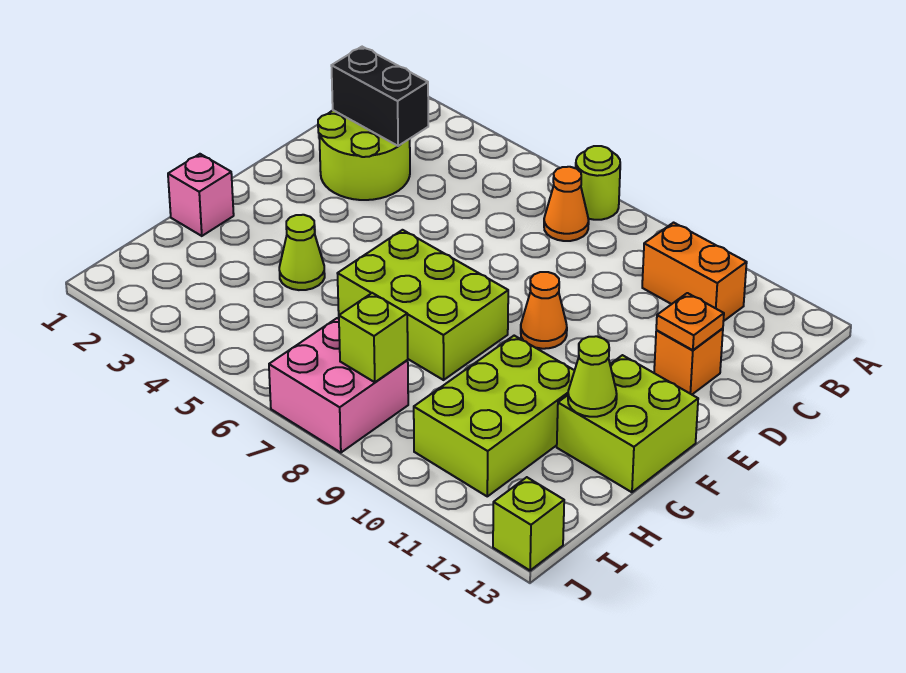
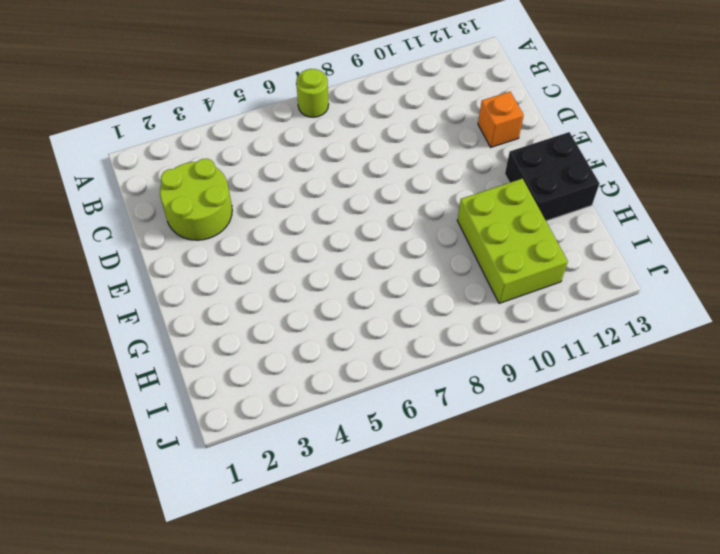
black brick F12:G13 level 1 -> lime brick F12:G13 level 1
none -> orange cone B7 level 1
none -> orange brick B10:B11 level 1
none -> orange cone E9 level 1

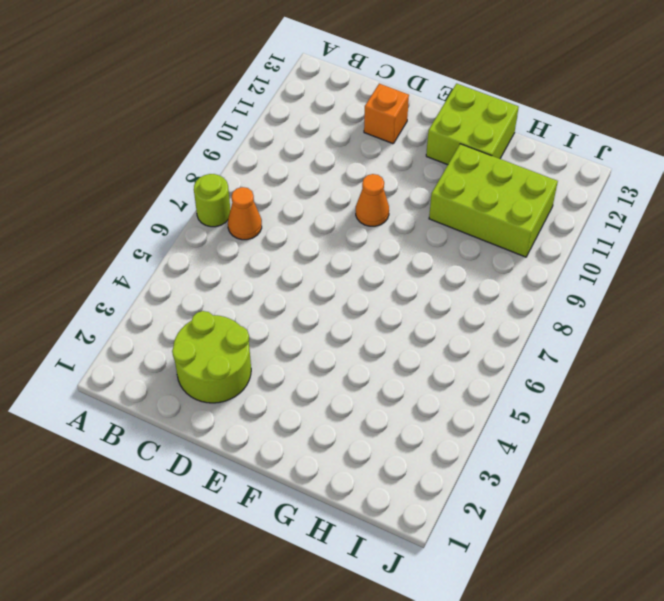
none -> orange brick B10:B11 level 1
none -> lime brick F6:G8 level 1
none -> pink brick G1 level 1

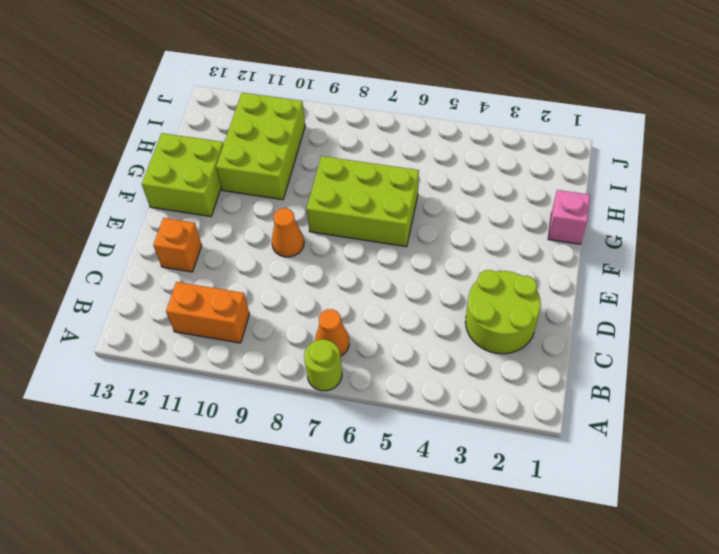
none -> lime cone G4 level 1
none -> pink brick I7:J8 level 1
none -> lime brick J13 level 1

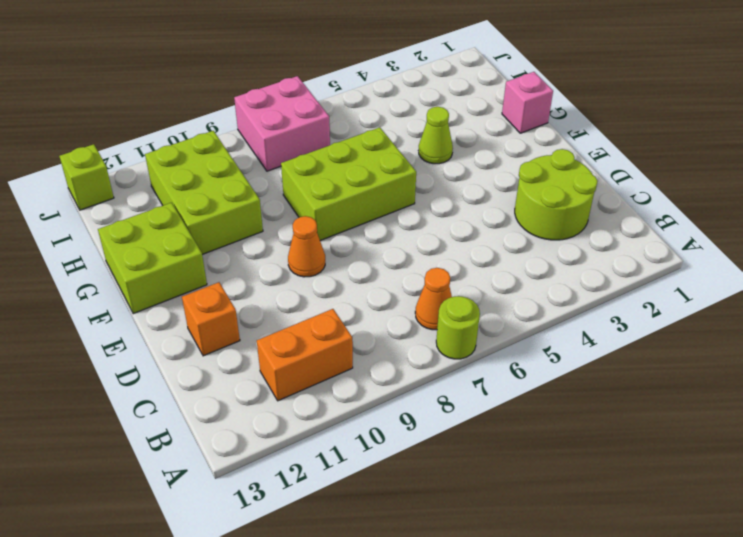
none -> black brick C2:C3 level 2
none -> orange plate D12 level 2
none -> lime cone G12 level 2

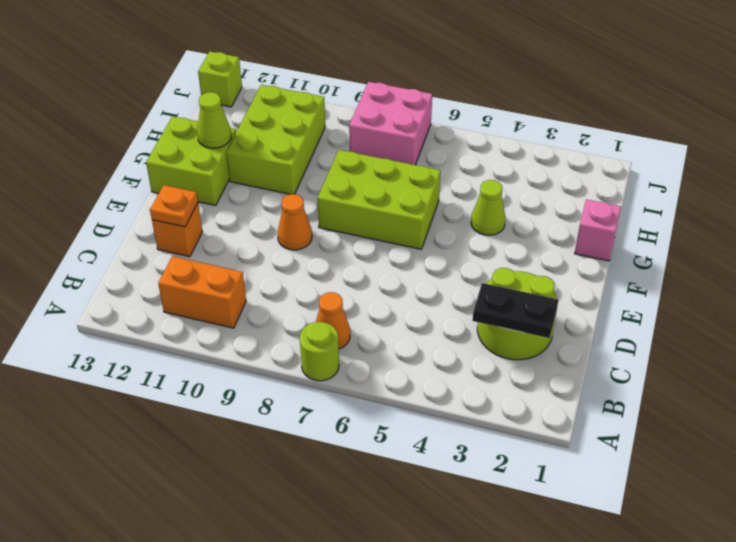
black plate C2:C3 level 2 -> black brick C2:C3 level 2
none -> lime brick I8 level 2

